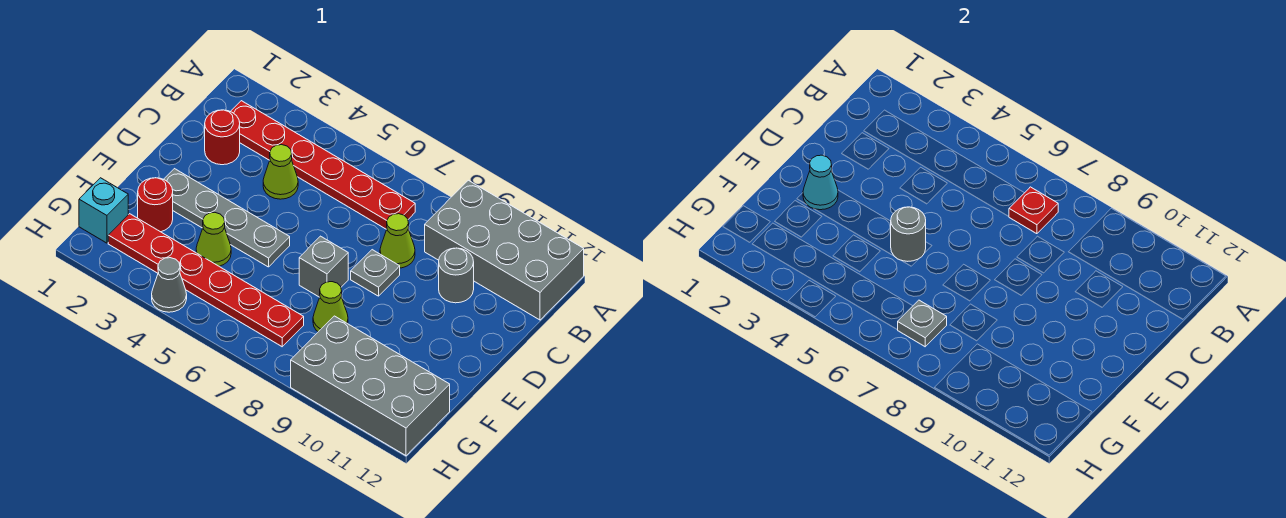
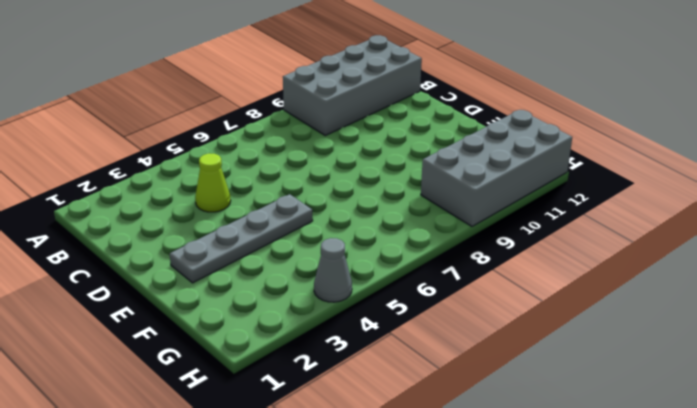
none -> red plate B2:B7 level 1
none -> red round brick C2 level 1
none -> lime cone C8 level 1

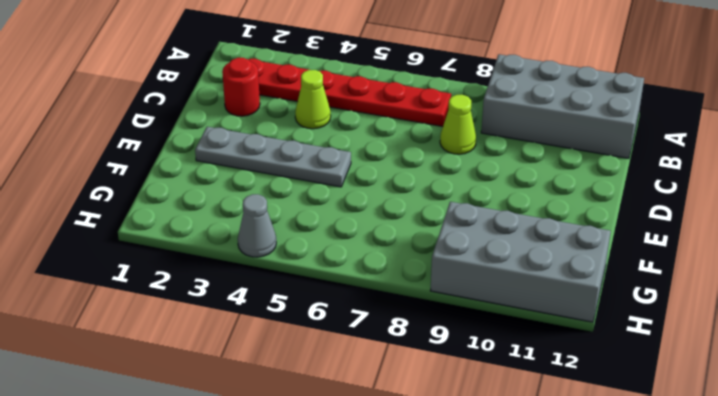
none -> grey round brick C10 level 1
none -> grey plate D8 level 1
none -> grey brick E7 level 1

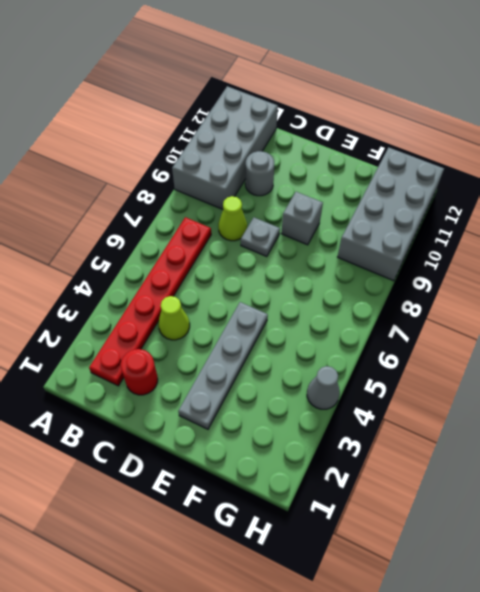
grey brick E9 level 1 -> grey brick E7 level 1
none -> red round brick F2 level 1
none -> lime cone F4 level 1
none -> lime cone F8 level 1

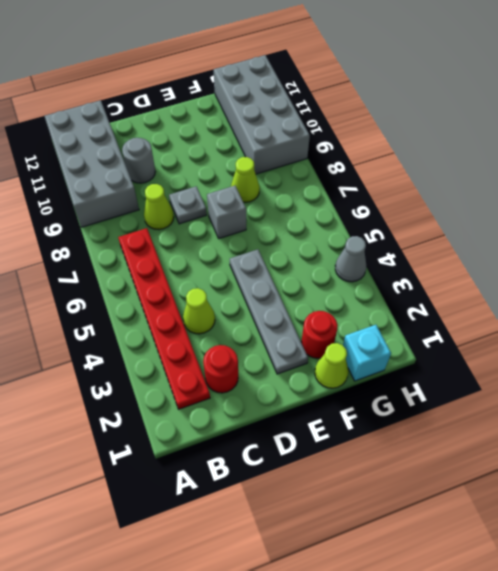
lime cone F1 level 1 -> lime cone F4 level 1
none -> red plate G2:G7 level 1
none -> red plate B7 level 2
none -> cyan cone E2 level 2

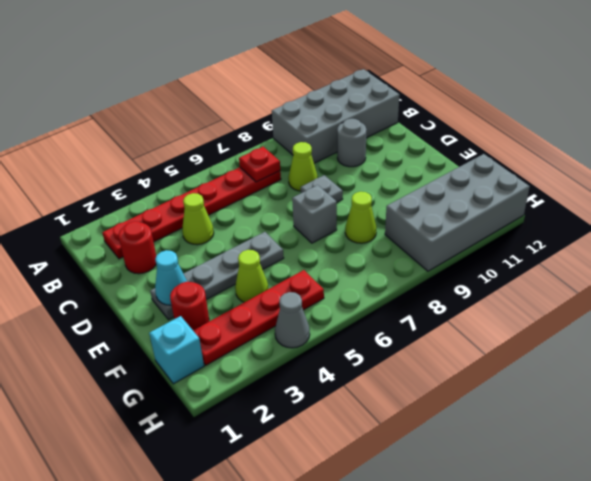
red plate G2:G5 level 1 -> red plate G2:G7 level 1
none -> grey round brick E5 level 2
none -> grey plate G7 level 2

